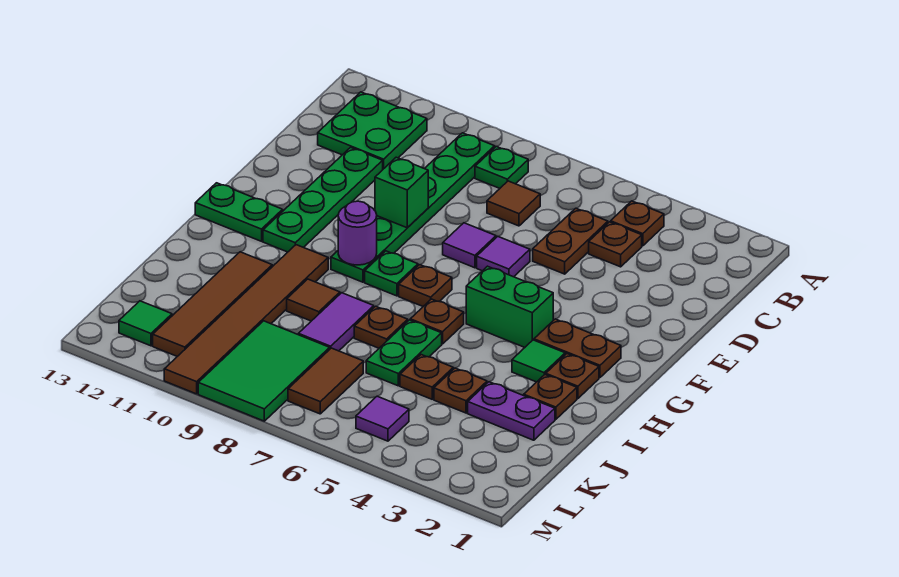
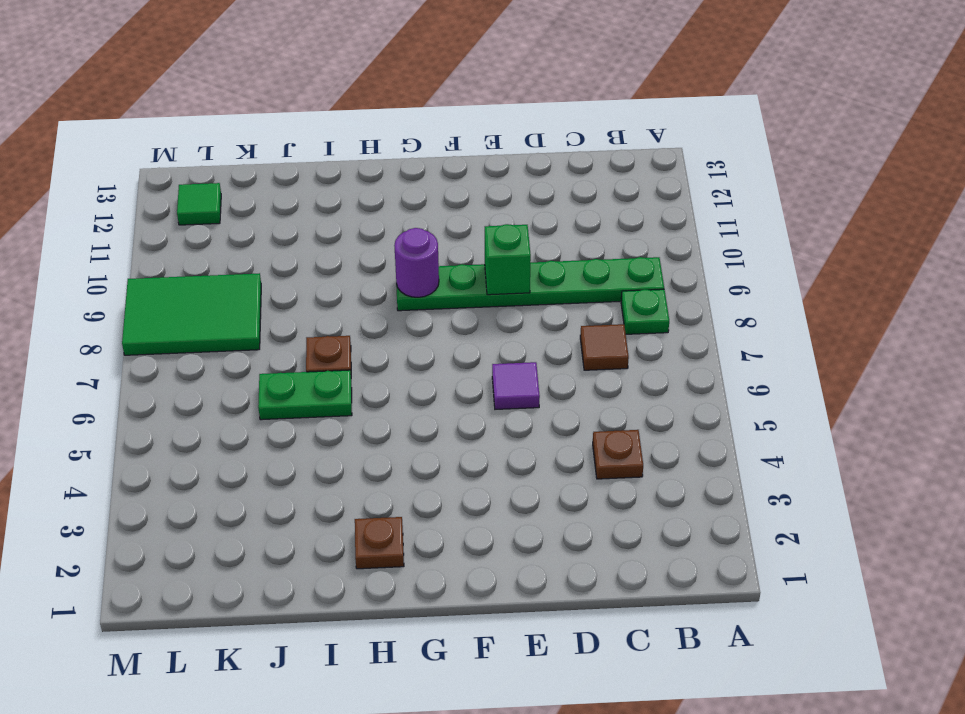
none -> brown plate B4 level 1
none -> green plate B11:C12 level 1
none -> brown plate C5:D5 level 1
none -> green plate D11:G11 level 1

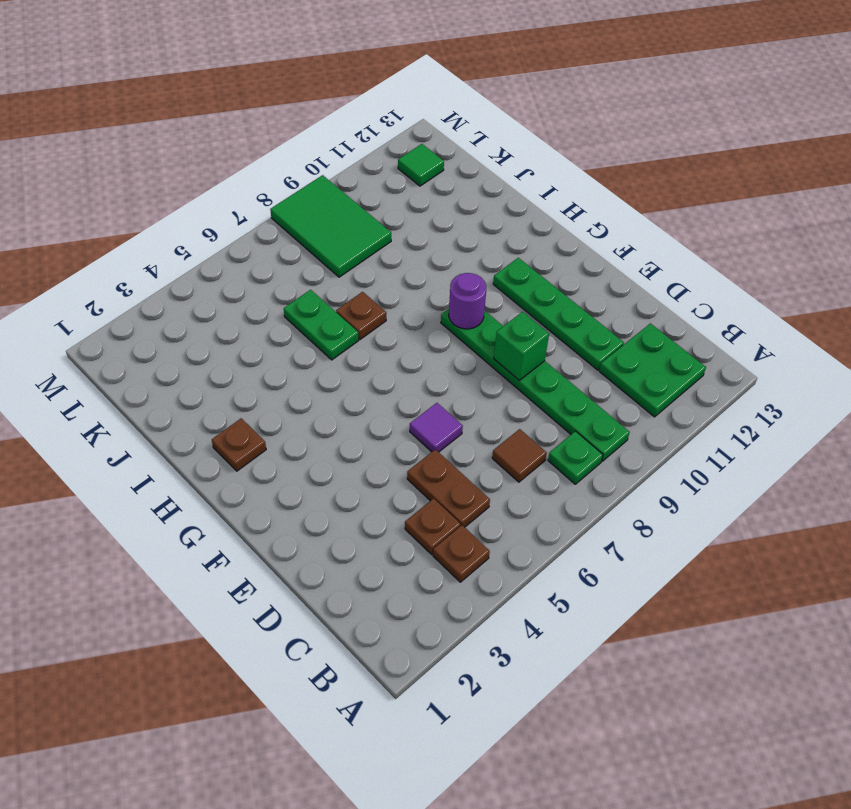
none -> purple tile E7 level 1
none -> brown plate G2:G3 level 1
none -> green brick G4:G5 level 1
none -> brown plate G7 level 1

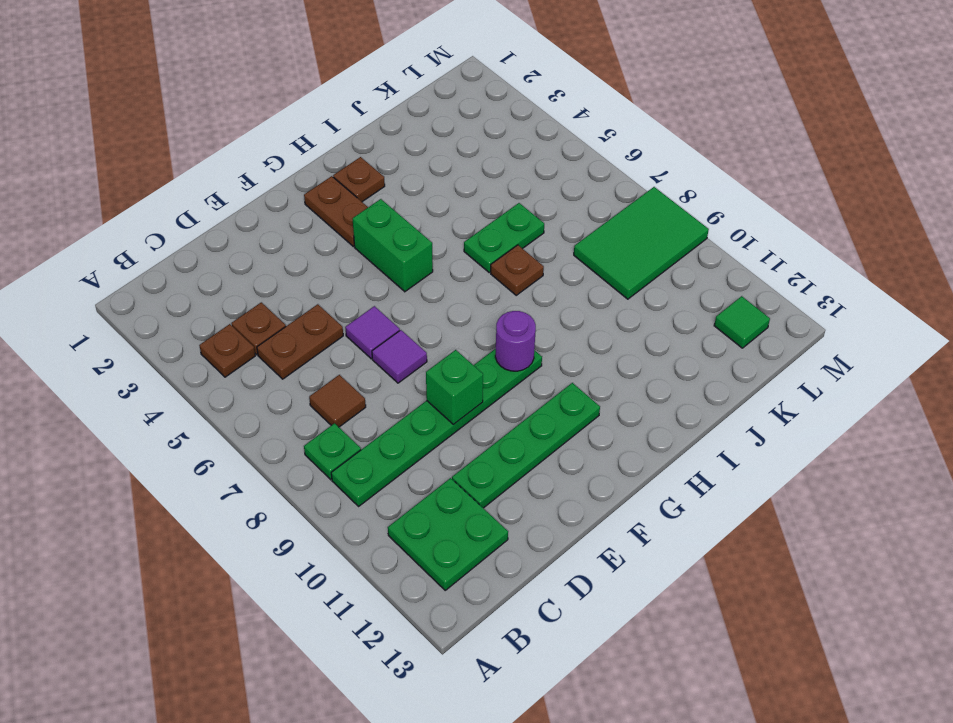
none -> brown plate G7 level 1
none -> green plate G8 level 1
none -> green plate G12:G13 level 1
none -> green tile H3 level 1

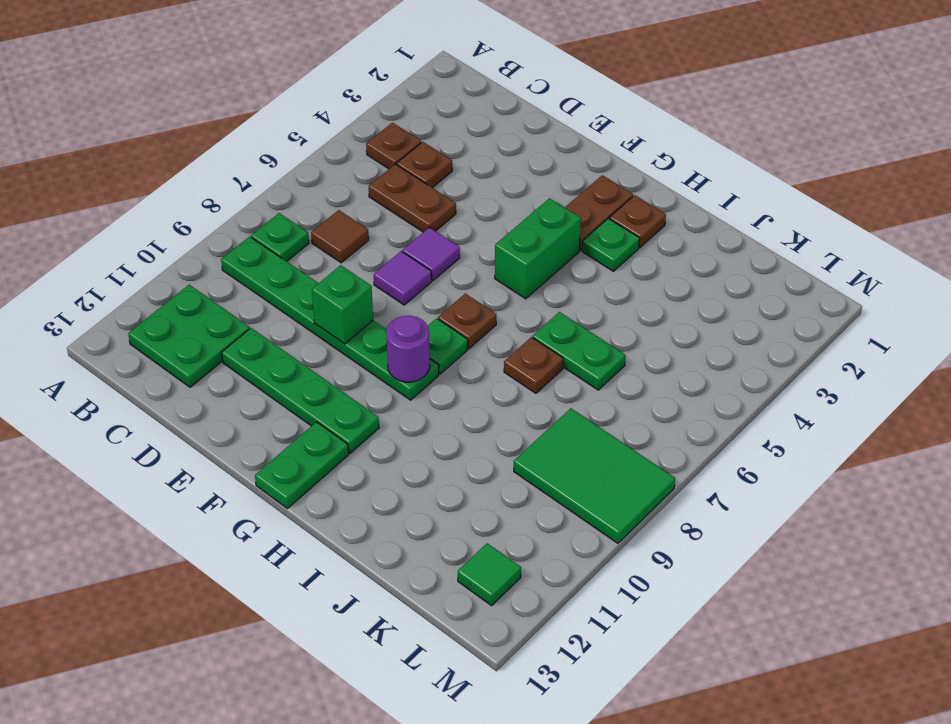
green plate H3 level 1 -> green tile H3 level 1
none -> brown plate H6 level 1
none -> brown tile H10:M10 level 1
none -> brown plate I2 level 1
none -> purple tile I8:J8 level 1

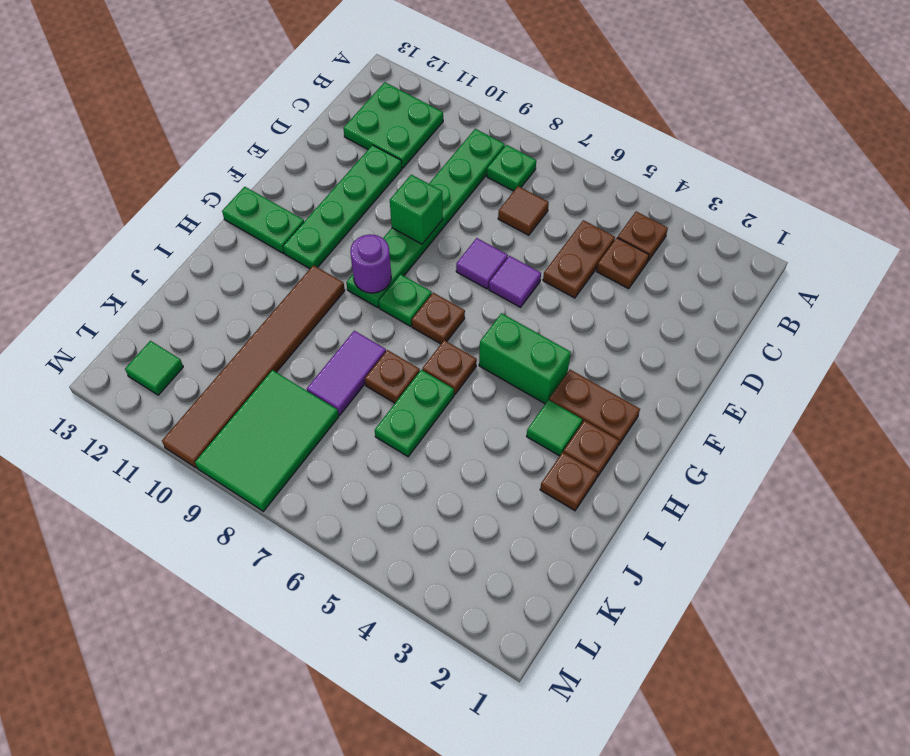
none -> brown tile I9 level 1
none -> brown tile I11:L11 level 1
none -> purple plate J2:J3 level 1
none -> brown plate J4 level 1

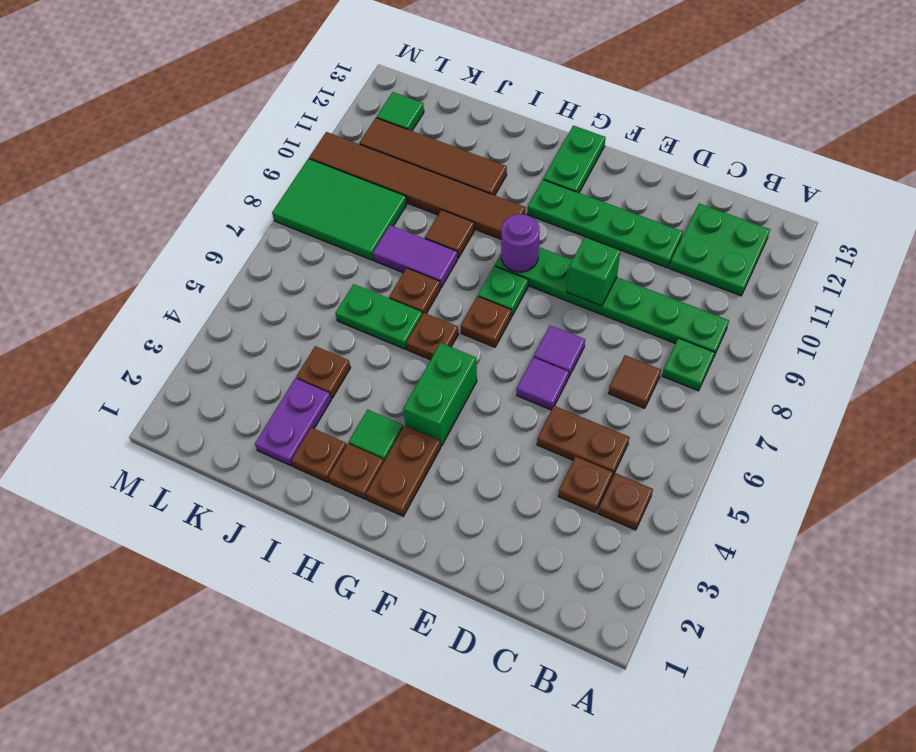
none -> brown plate J5 level 1
none -> brown tile K7:L7 level 1
none -> purple tile L5 level 1

